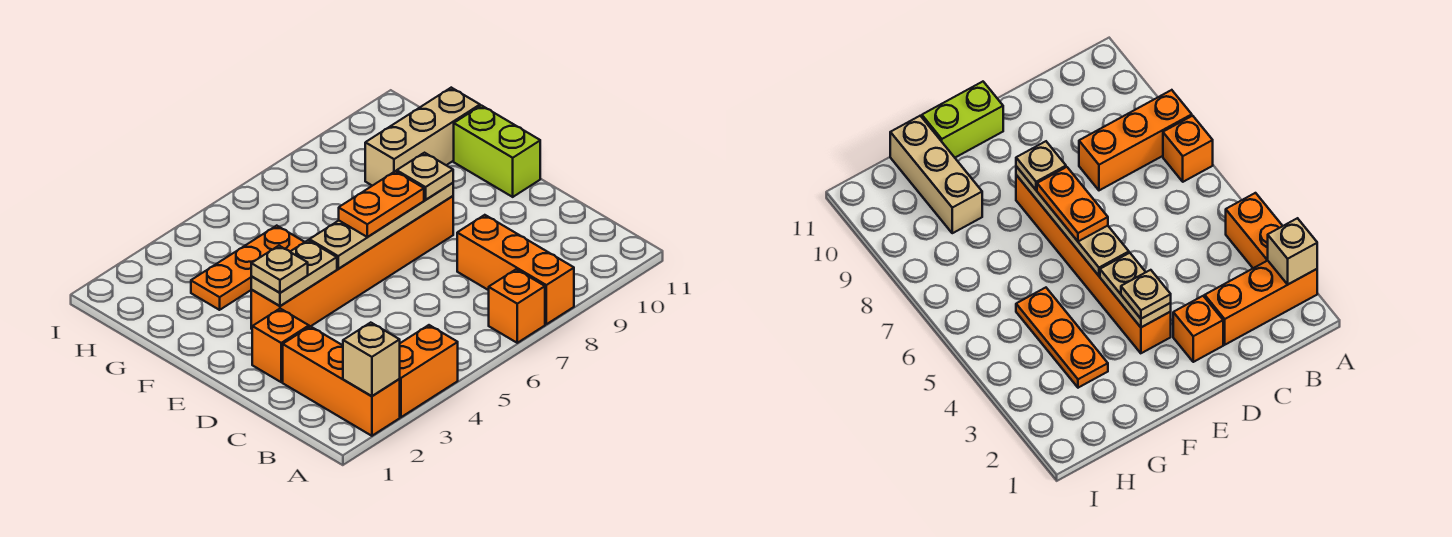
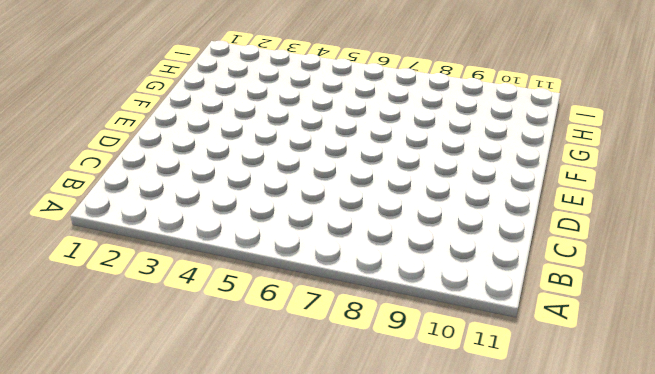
none -> orange brick A2:C2 level 1
none -> orange brick A3:A4 level 1
none -> orange brick A7 level 1

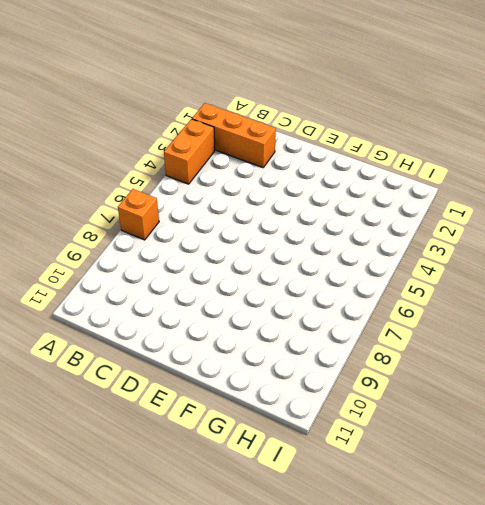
none -> orange brick A8:C8 level 1
none -> orange brick D2 level 1
none -> orange brick E3:E8 level 1

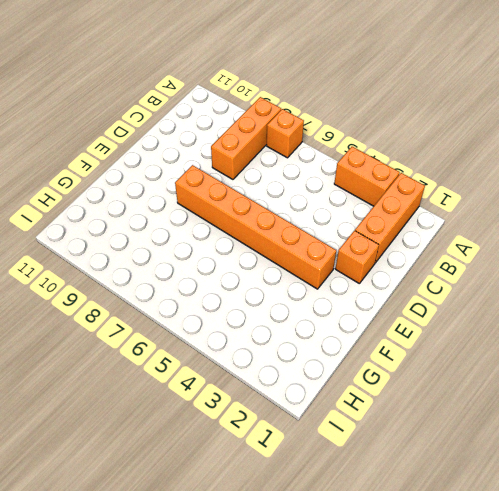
none -> lime brick E11:F11 level 1
none -> orange plate G3:G5 level 1
none -> tan brick G9:G11 level 1

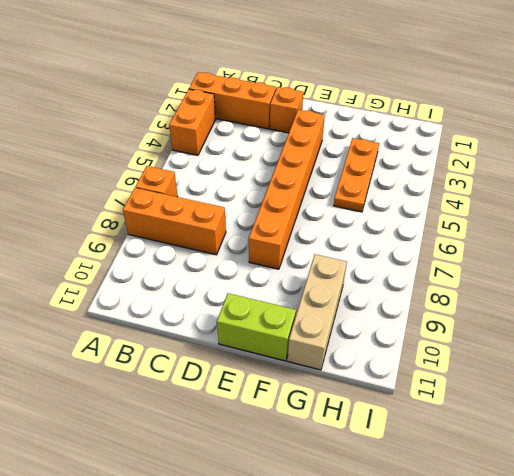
none -> tan brick A2 level 2
none -> tan plate E3:E4 level 2
none -> tan plate E5:E8 level 2

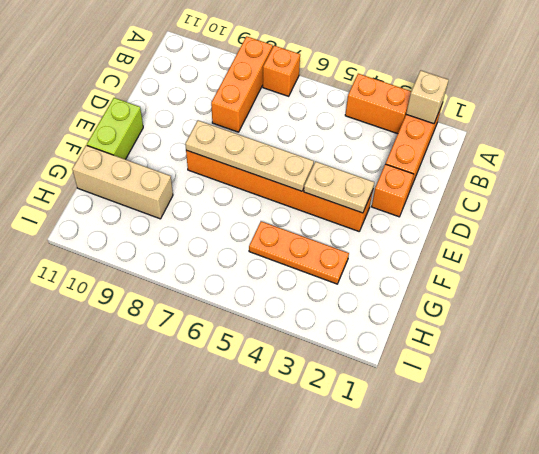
none -> tan plate E3 level 3
none -> orange plate E6:E7 level 3
none -> tan plate E8 level 3

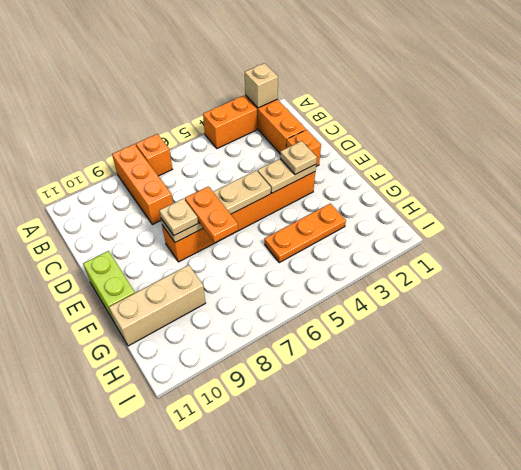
orange plate E7:F7 level 3 -> orange plate E6:E7 level 3

